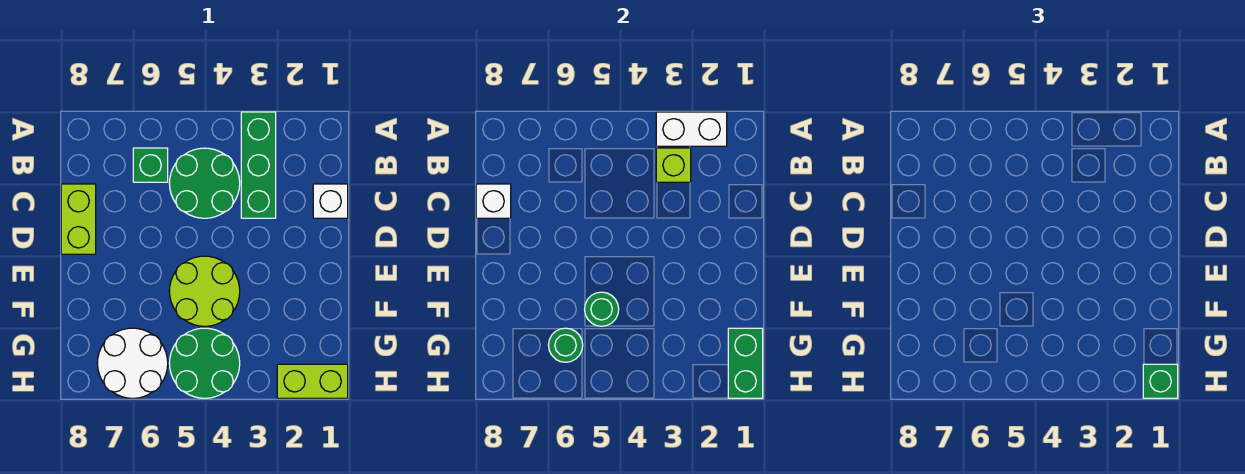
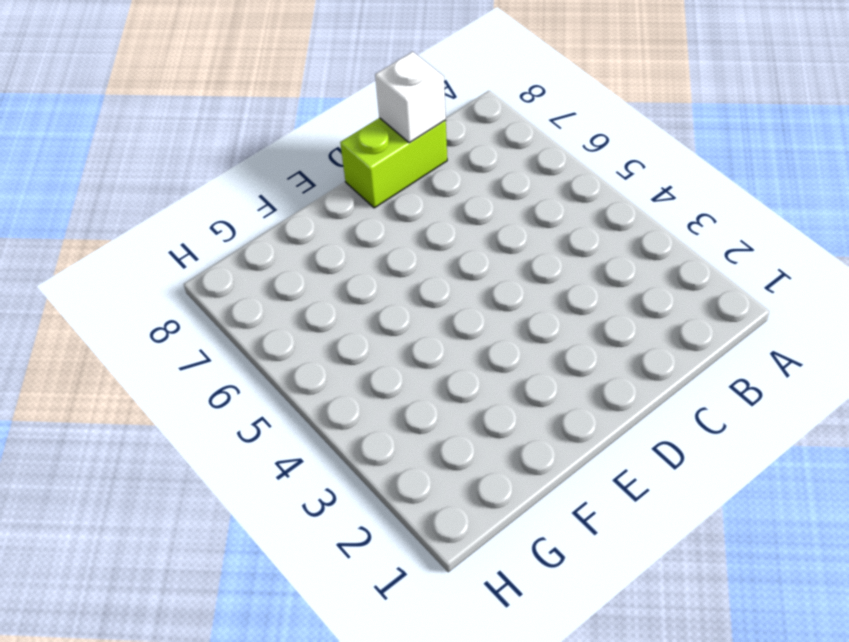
none -> green brick A3:C3 level 1
none -> green round brick B4:C5 level 1
none -> green brick B6 level 1

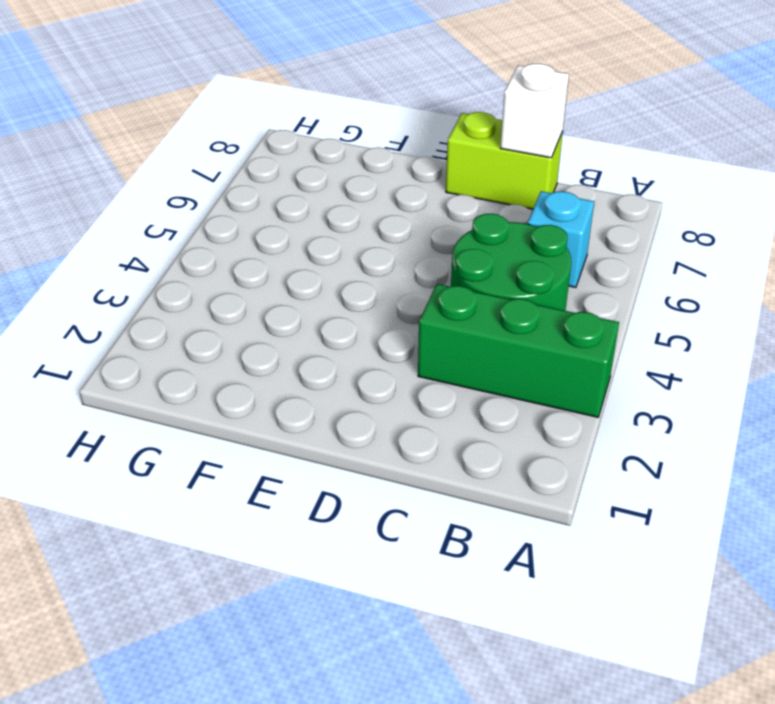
cyan brick B6 level 1 -> green brick B6 level 1
none -> white brick C1 level 1
none -> lime round brick E4:F5 level 1
none -> green round brick G4:H5 level 1

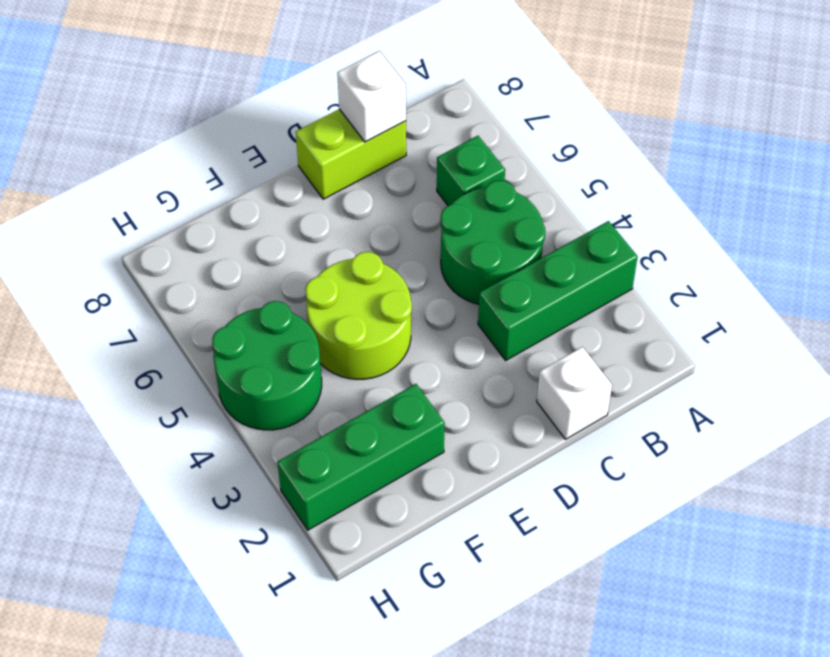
green brick F2:H2 level 1 -> lime brick H1:H2 level 1
none -> white round brick G6:H7 level 1
none -> white brick A2:A3 level 2
none -> lime brick B3 level 2

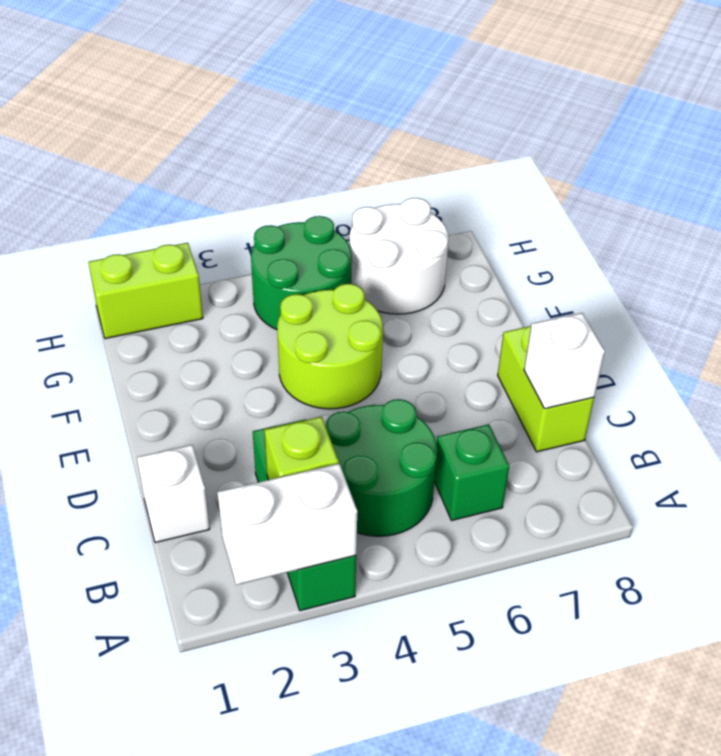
none -> green round brick F5 level 2
none -> green brick G1:H1 level 2
none -> green round brick G6 level 2

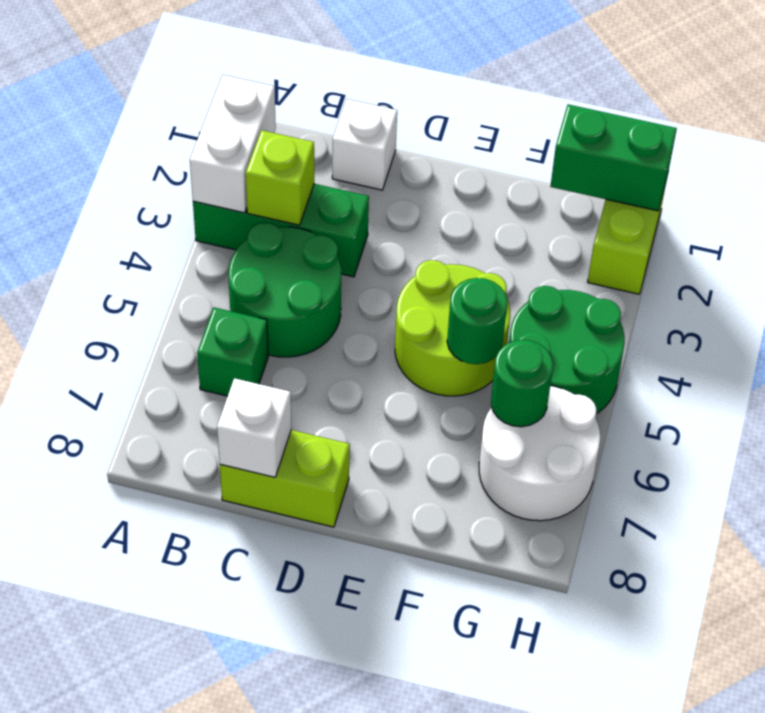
none -> green brick H1 level 3

